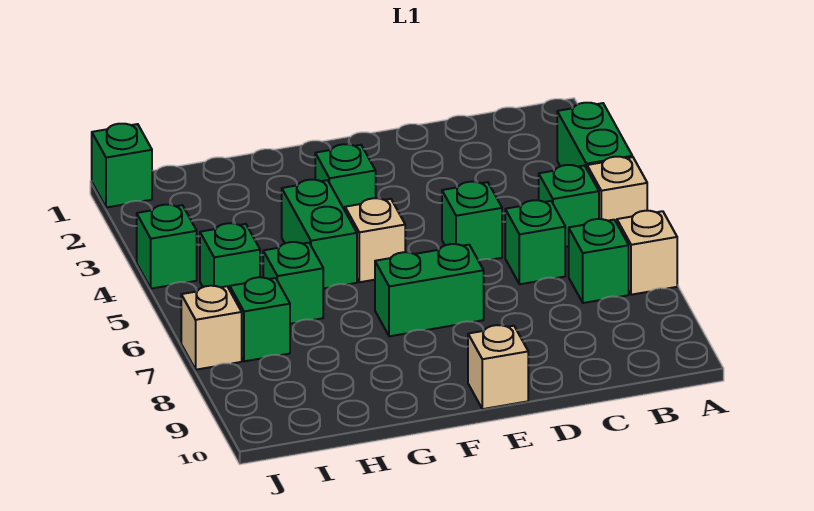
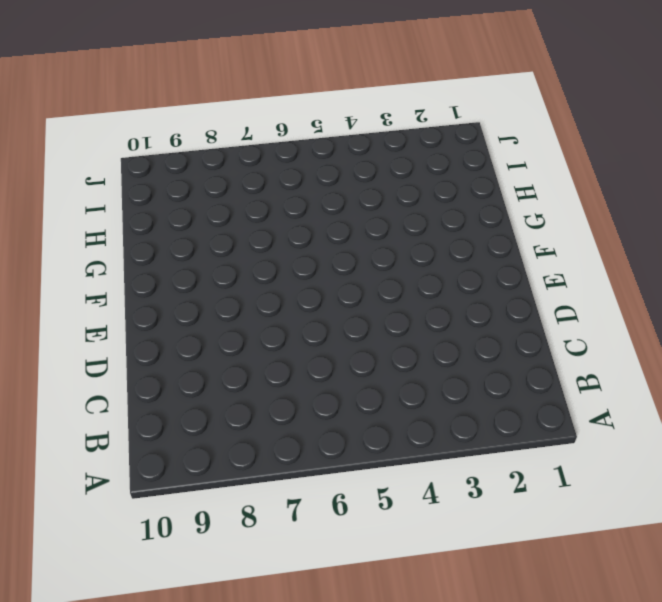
none -> green brick A3:A4 level 1
none -> tan brick A5 level 1
none -> tan brick A7 level 1

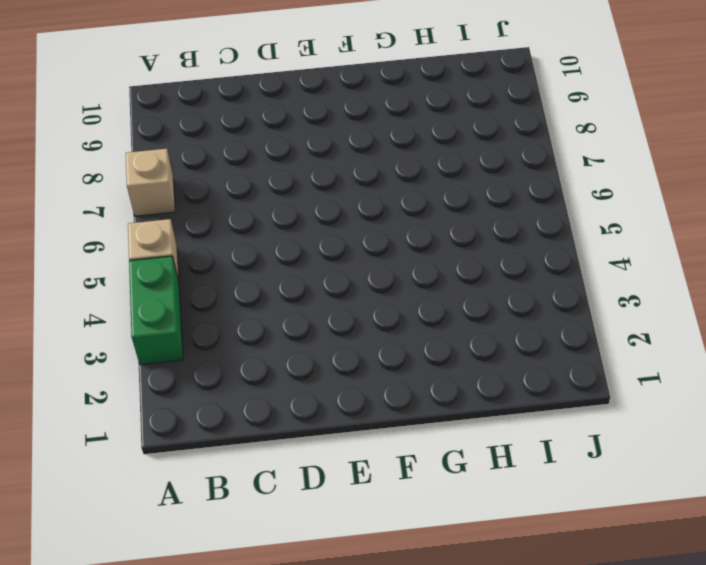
none -> green brick B5 level 1
none -> green brick B7 level 1
none -> green brick C6 level 1

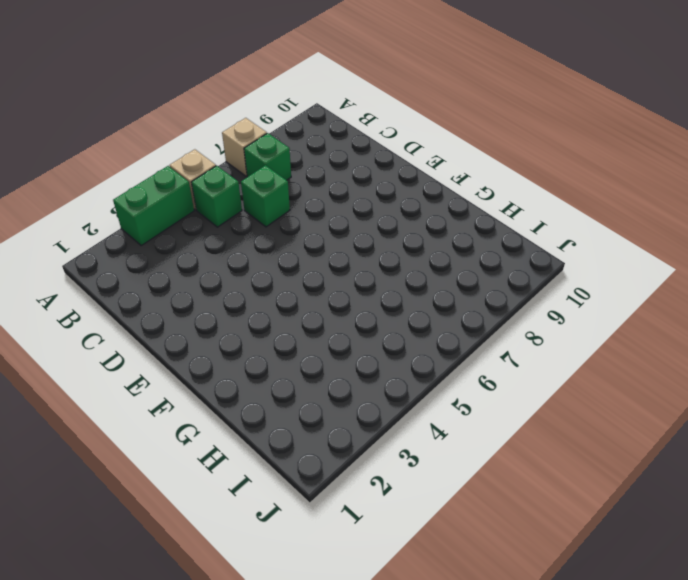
none -> green brick D5 level 1
none -> green brick E7:F7 level 1
none -> tan brick E10 level 1

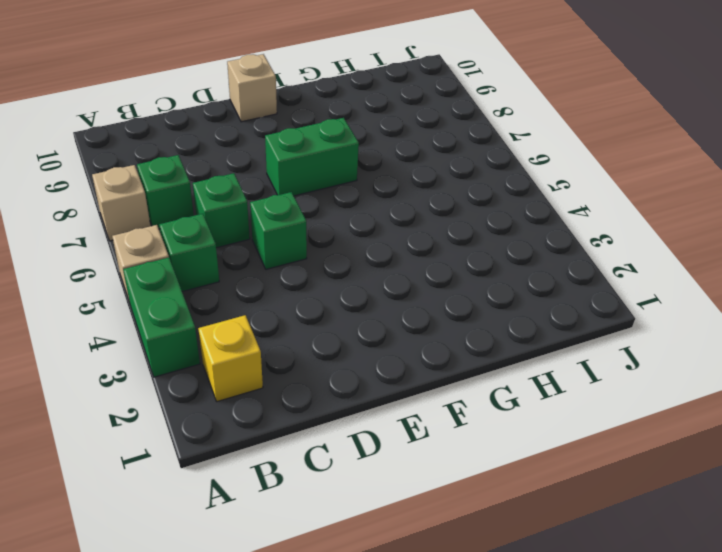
yellow brick B2 level 1 -> none
none -> green brick F3 level 1
none -> tan brick F5 level 1
none -> green brick G4:G5 level 1

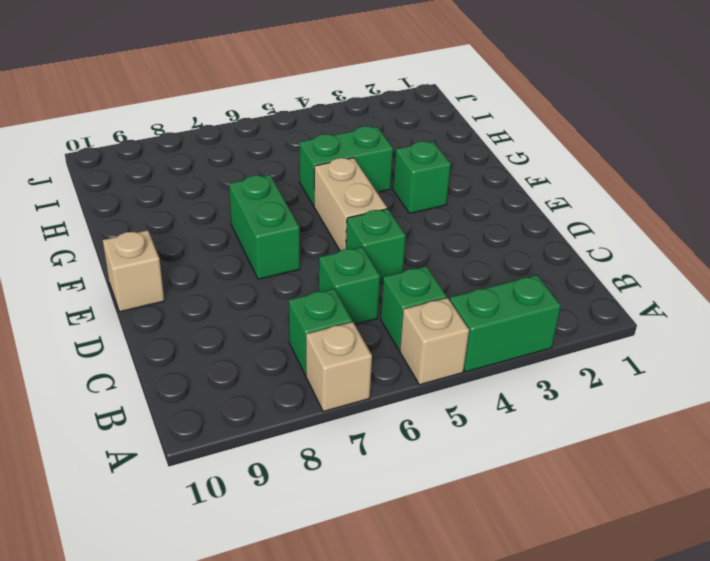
tan brick E5:F5 level 1 -> tan brick F5 level 1
none -> green brick H6 level 1
none -> green brick I5 level 1
none -> green brick I7 level 1

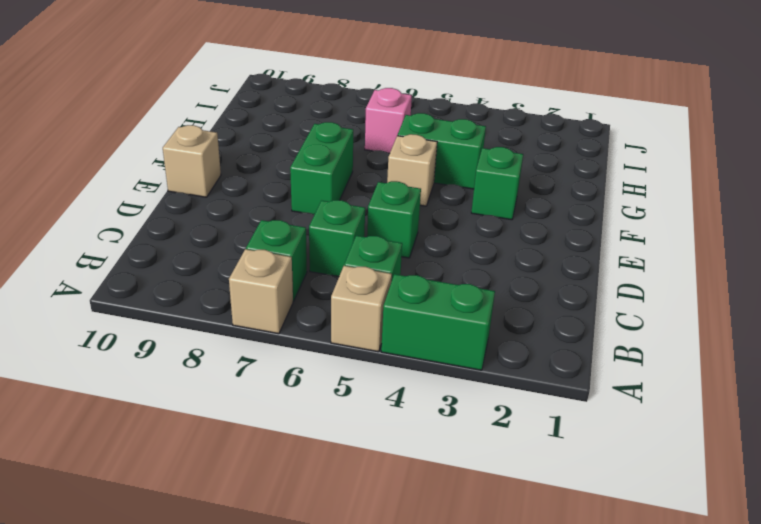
pink brick H6 level 1 -> green brick H6 level 1
none -> green brick I5 level 1
none -> green brick I7 level 1
none -> green brick J1 level 1

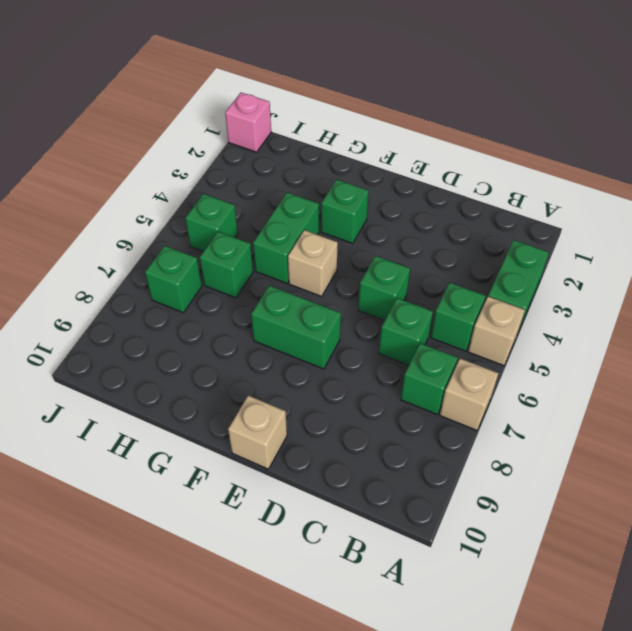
pink brick J1 level 1 -> green brick J1 level 1
none -> green brick J4 level 1
none -> tan brick J7 level 1

